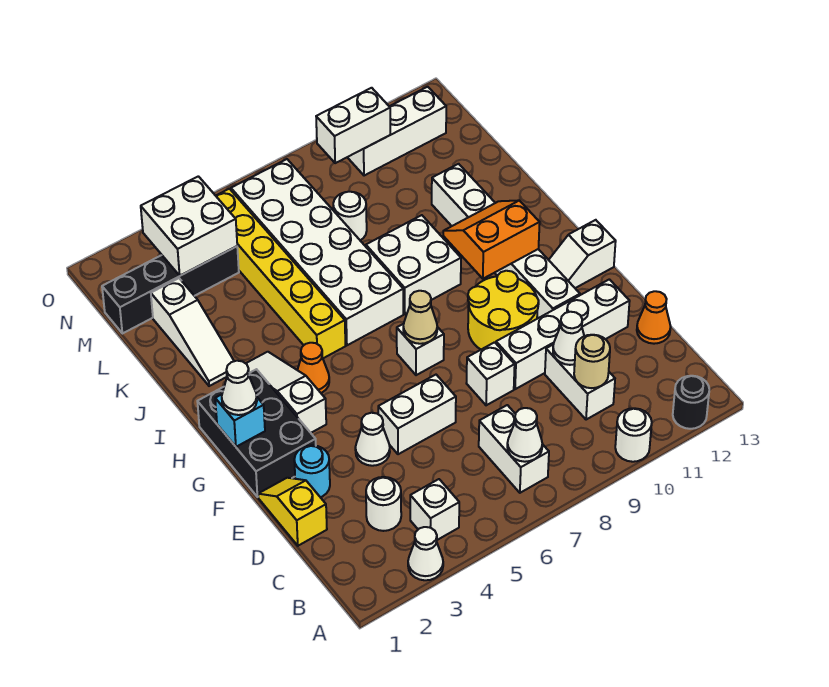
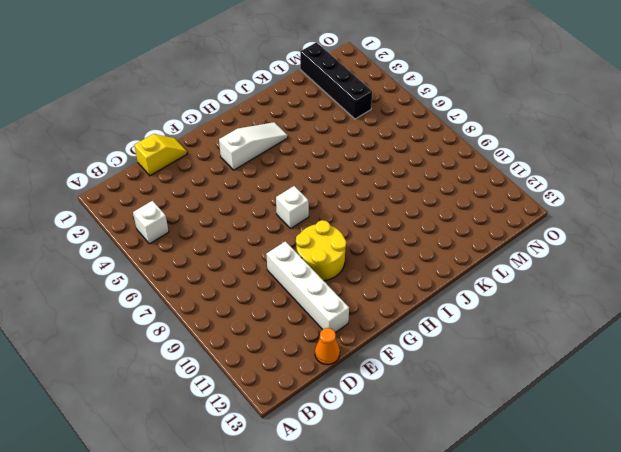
none -> white cone A3 level 1
none -> white round brick A10 level 1
none -> black round brick A12 level 1
none -> white brick B7:C7 level 1

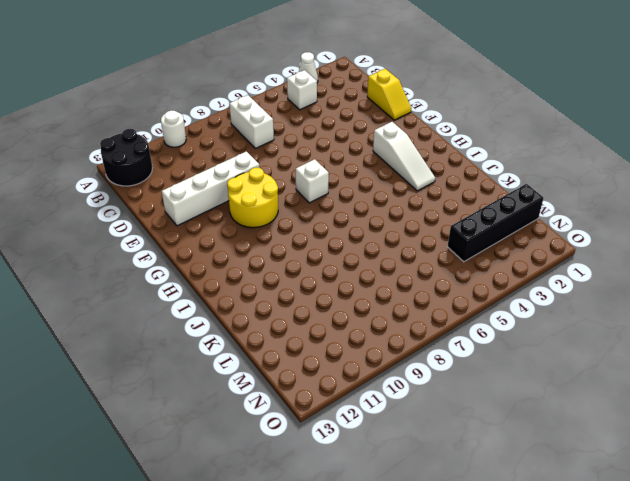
black round brick A12:B13 level 1 -> black round brick A12 level 1
none -> white round brick C3 level 1
none -> white brick C10:D10 level 1
none -> orange cone D13 level 1
none -> cyan round brick E2 level 1

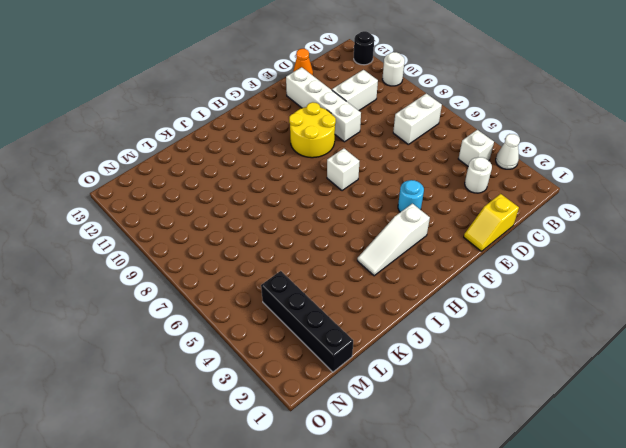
cyan round brick F4 level 1 -> cyan round brick E2 level 1
none -> white cone E4 level 1
none -> white brick E5:E6 level 1
none -> white brick E8 level 1
none -> black brick F1:H2 level 1

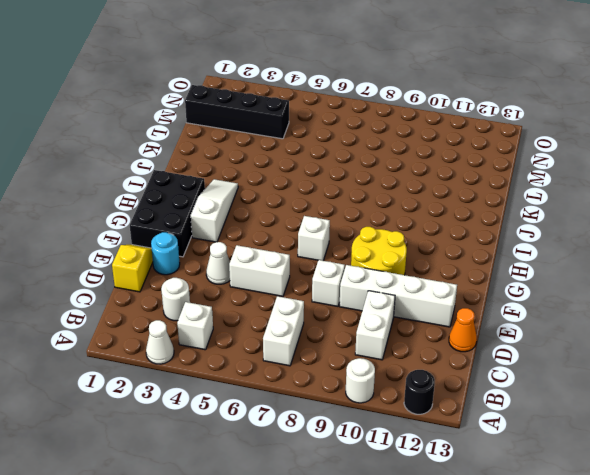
none -> white brick F11:K11 level 1
none -> white slope G12:G13 level 1 top 13
none -> orange cone H4 level 1
none -> yellow brick I5:N5 level 1

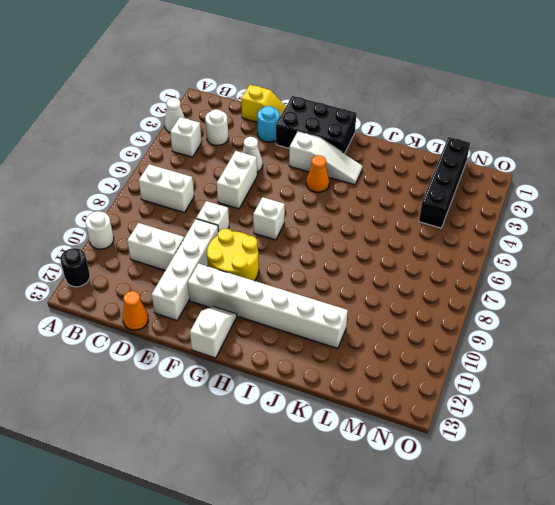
none -> yellow brick I5:N5 level 1
none -> white brick I6:N7 level 1
none -> white brick I8:J9 level 1
none -> white slope J2:L2 level 1 top L

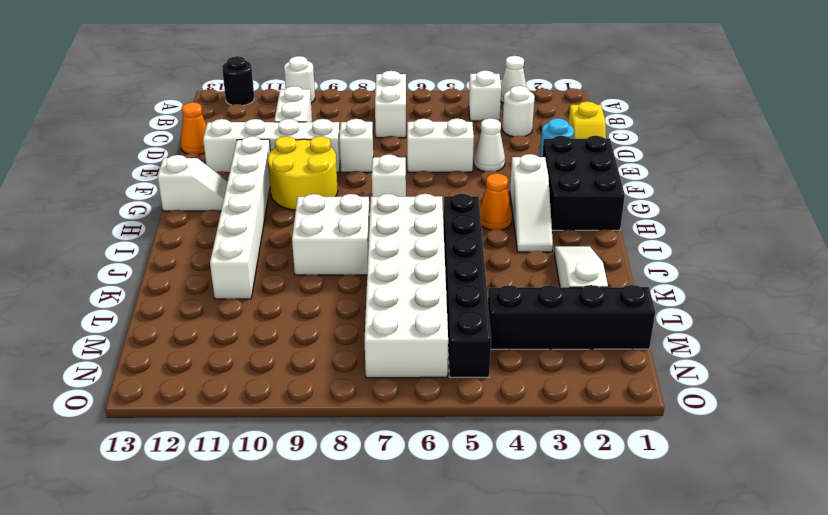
black brick I5:N5 level 1 -> yellow brick I5:N5 level 1
none -> white round brick L8 level 1
none -> white brick N10:N12 level 1
none -> white cone B7 level 2
none -> tan round brick C10 level 2

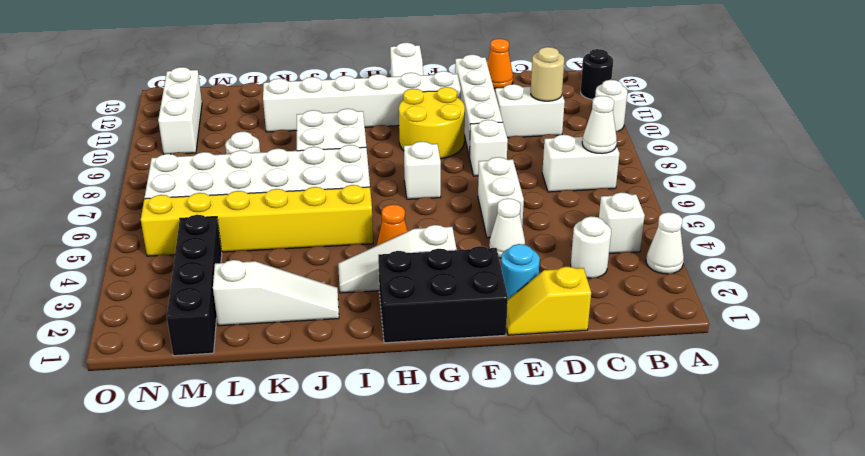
none -> white cone D10 level 2
none -> cyan brick G1 level 2
none -> tan cone G7 level 2
none -> orange slope H10:I11 level 2 top H

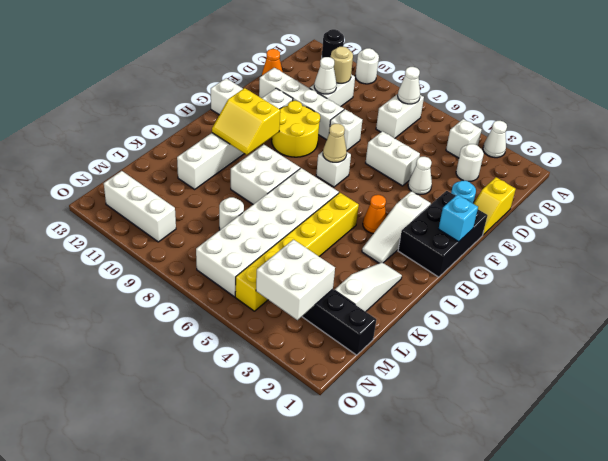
yellow slope H10:I11 level 2 top H -> orange slope H10:I11 level 2 top H
none -> white brick N9:N10 level 2
none -> white cone G1 level 3

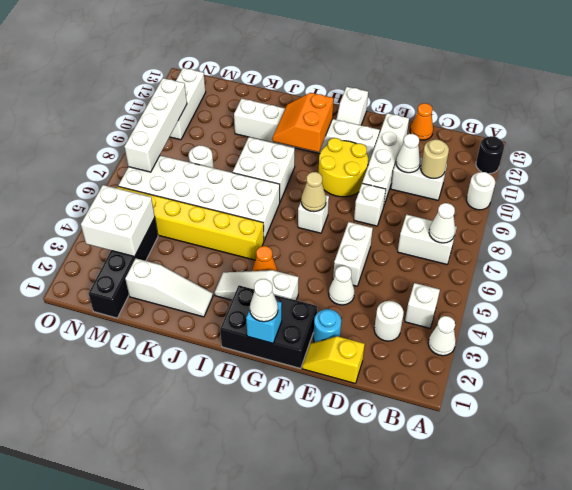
white brick N7:N10 level 2 -> white brick N9:N10 level 2

